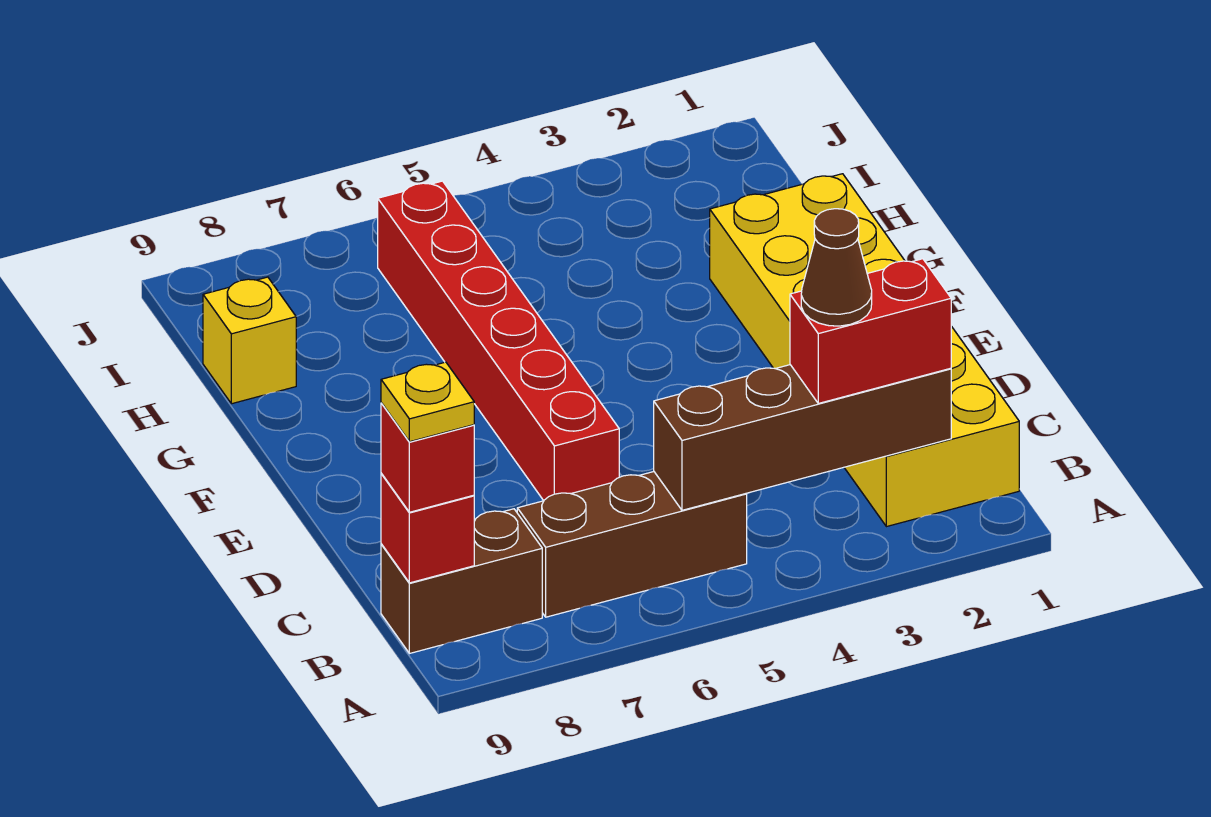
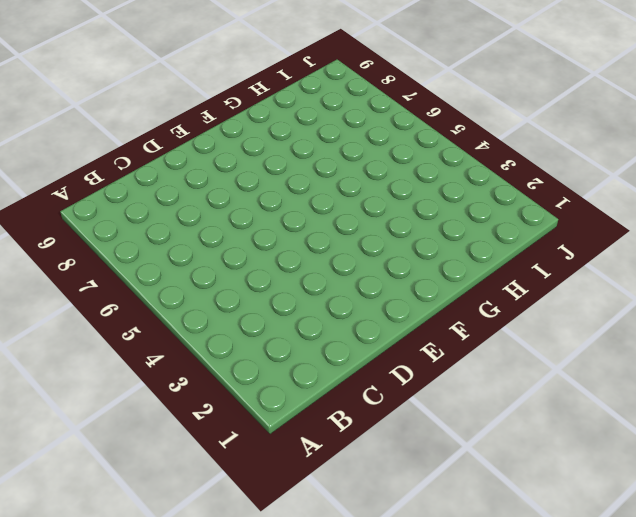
none -> yellow brick B1:G2 level 1
none -> brown brick B5:B7 level 1

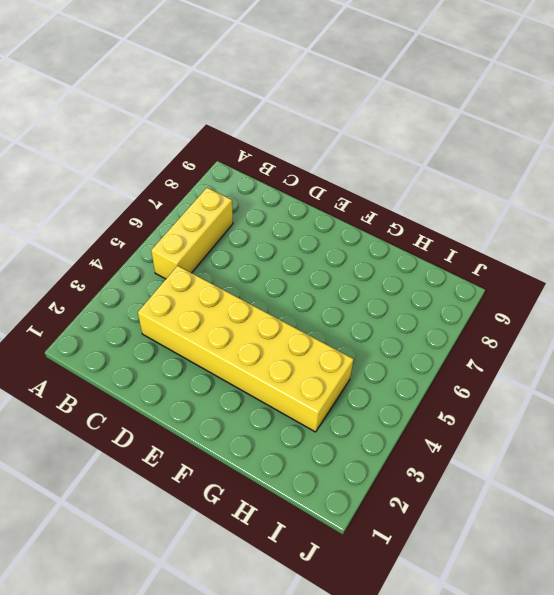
yellow brick B5:B7 level 1 -> brown brick B5:B7 level 1
yellow brick C3:H4 level 1 -> yellow brick B1:G2 level 1
none -> brown brick B8:B9 level 1
none -> red brick D6:I6 level 1

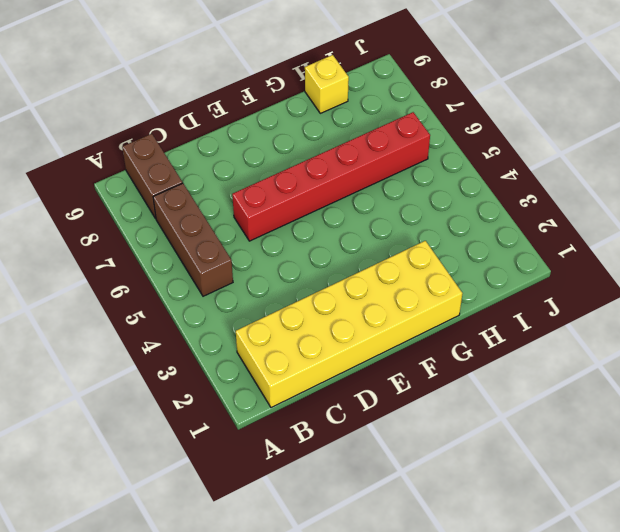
none -> brown brick B2:B5 level 2
none -> red brick B9 level 2

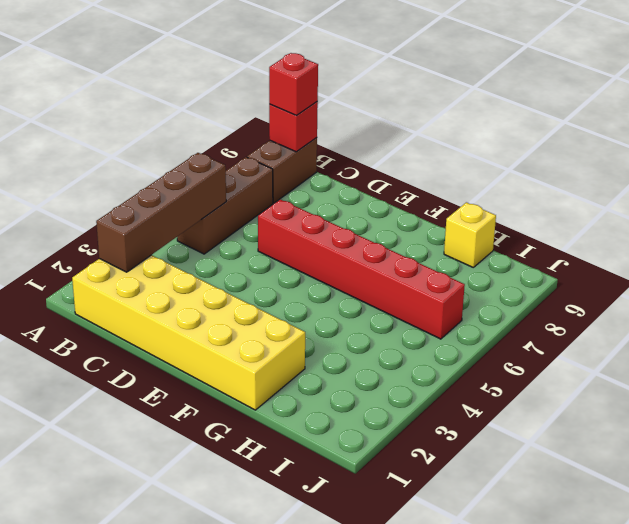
none -> red brick B2:B3 level 3
none -> brown cone B3 level 4

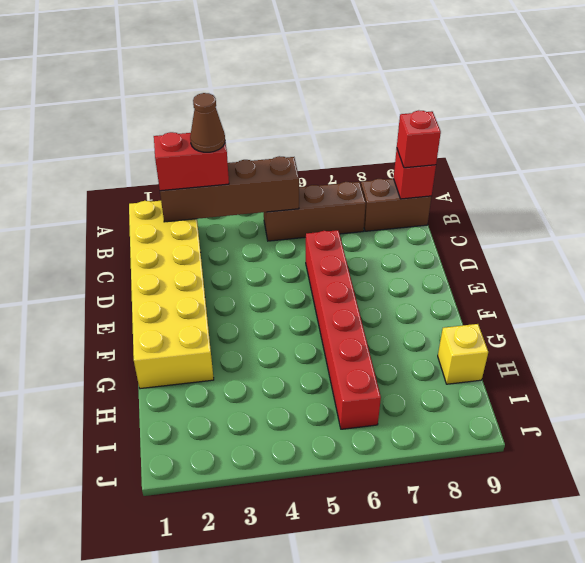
none -> yellow plate B9 level 4

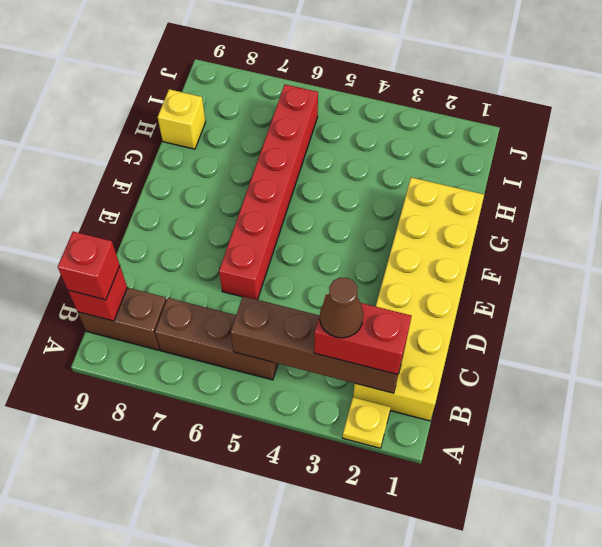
yellow plate A2 level 1 -> yellow plate B9 level 4

